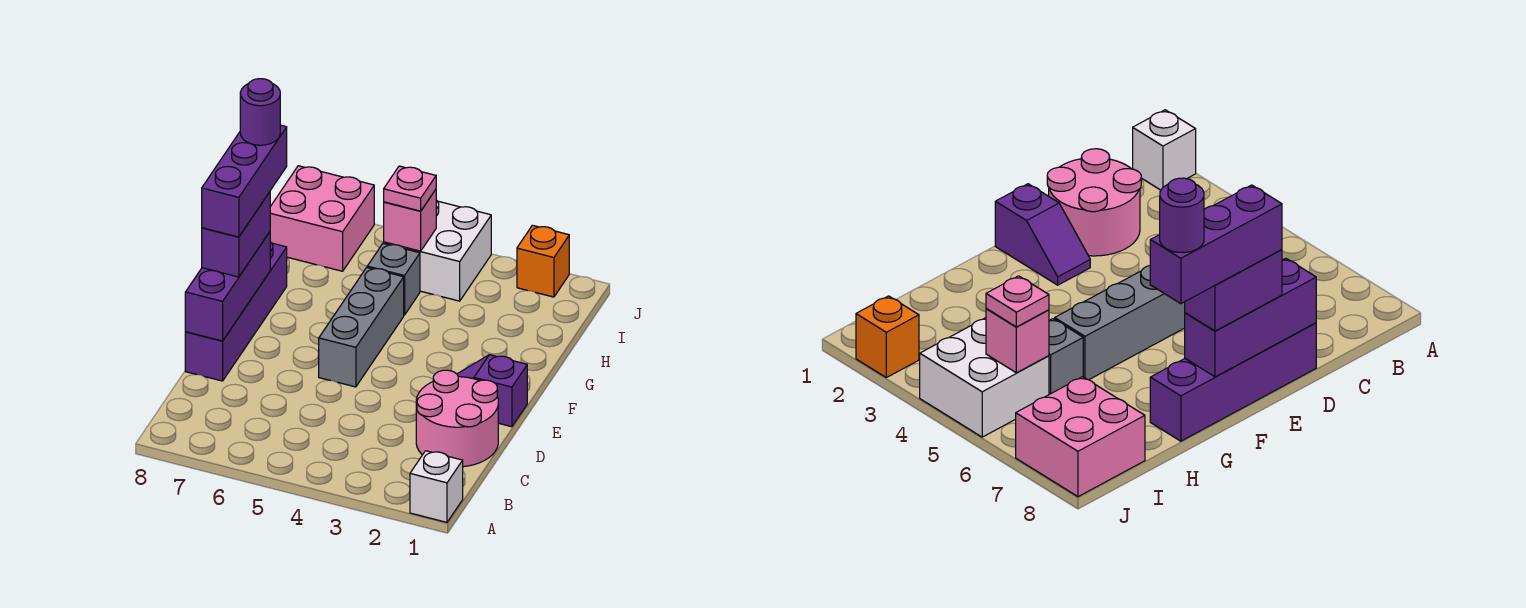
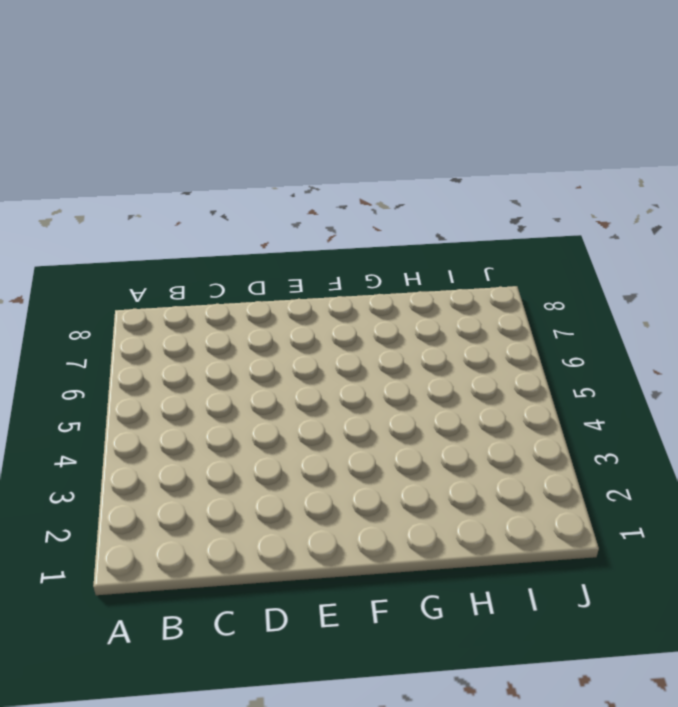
none -> white brick A1 level 1
none -> pink round brick C1:D2 level 1
none -> purple brick D8:G8 level 1

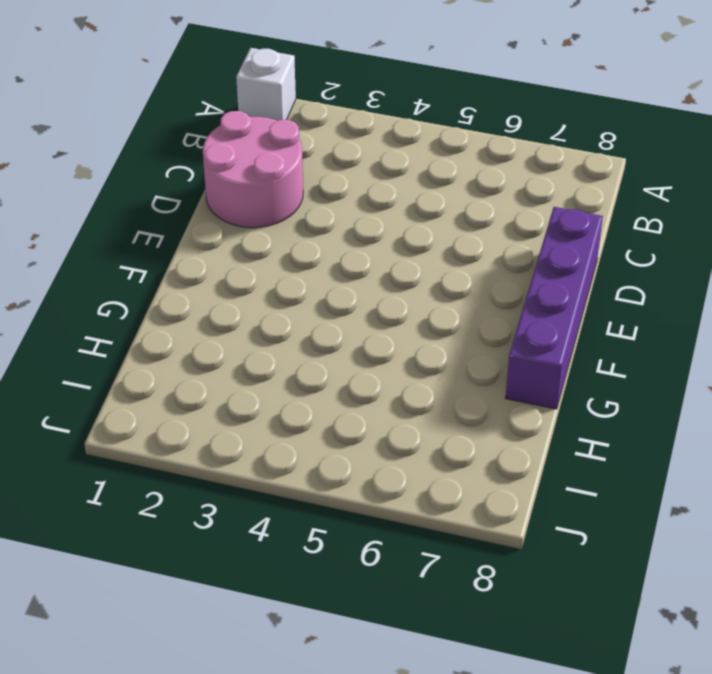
none -> purple slope E1:E2 level 1 top 1
none -> grey brick E5:G5 level 1
none -> grey brick H5 level 1

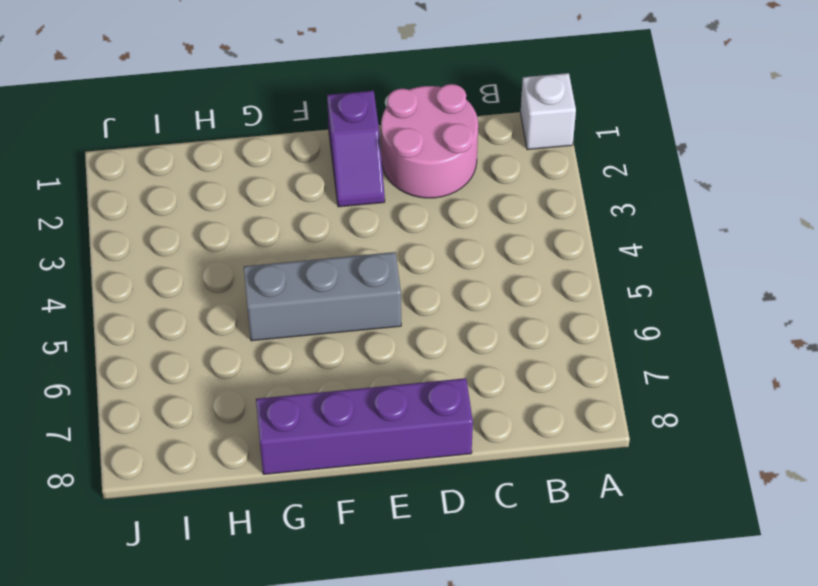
none -> grey brick H5 level 1
none -> white brick I4:J5 level 1
none -> pink brick I7:J8 level 1

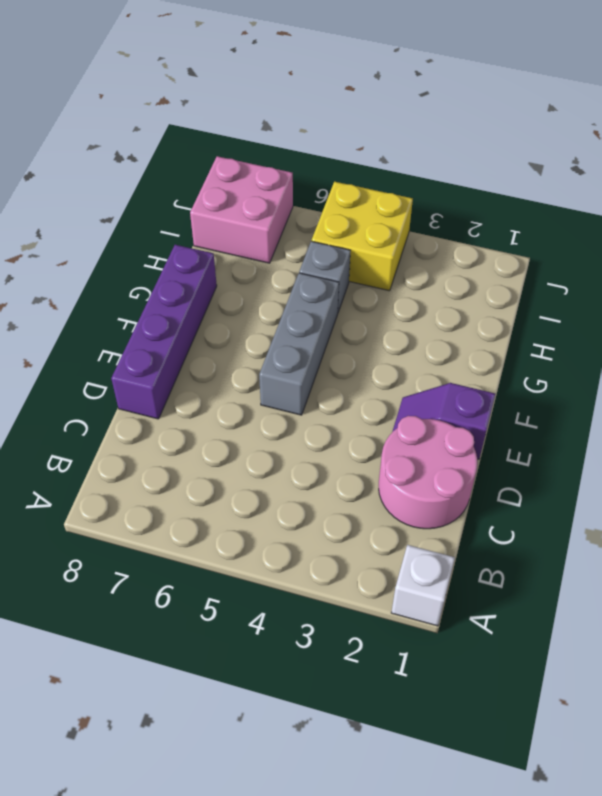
yellow brick I4:J5 level 1 -> white brick I4:J5 level 1
none -> orange brick J2 level 1
none -> purple brick D8:F8 level 2
none -> pink brick I5 level 2

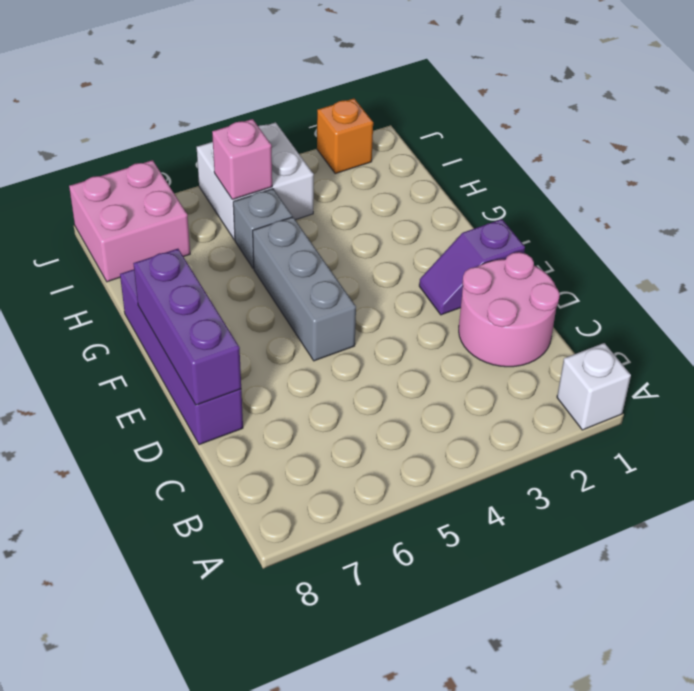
none -> purple brick E8:F8 level 3
none -> pink plate I5 level 3
none -> purple brick E8:G8 level 4

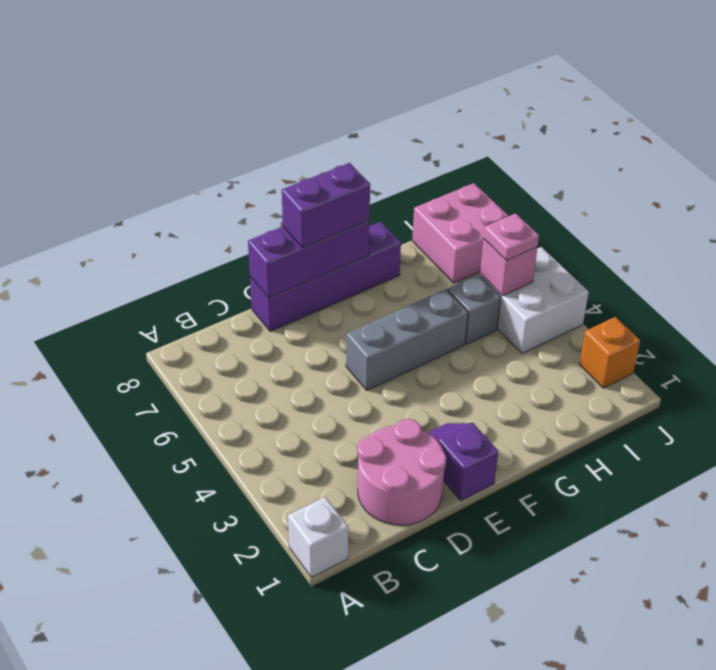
none -> purple brick E8:G8 level 4
none -> purple round brick G8 level 5

